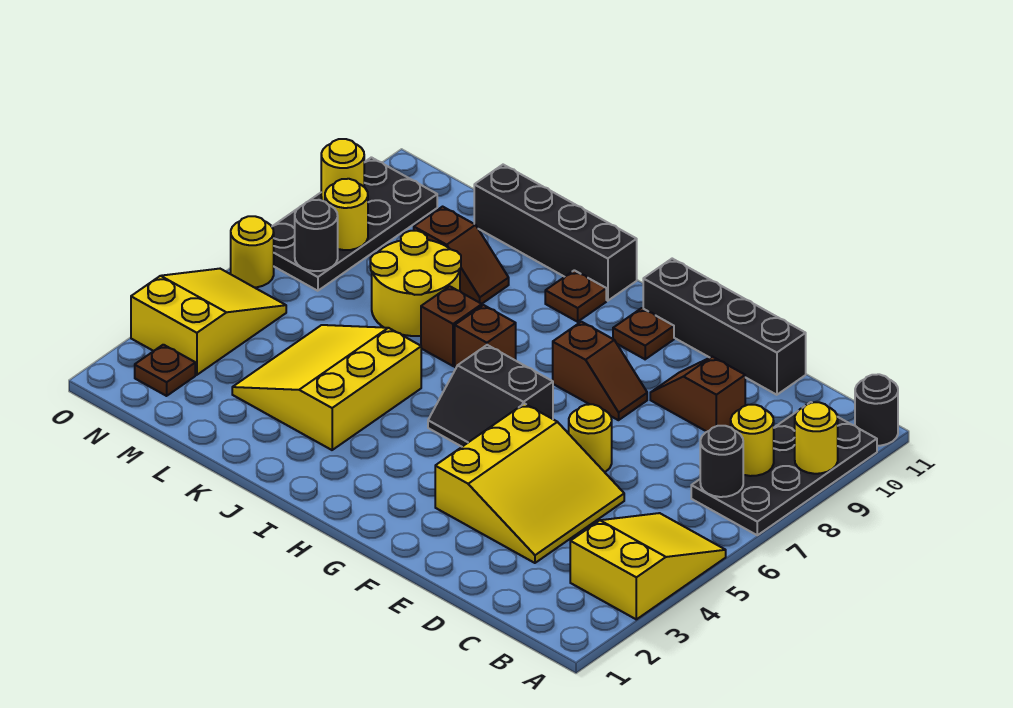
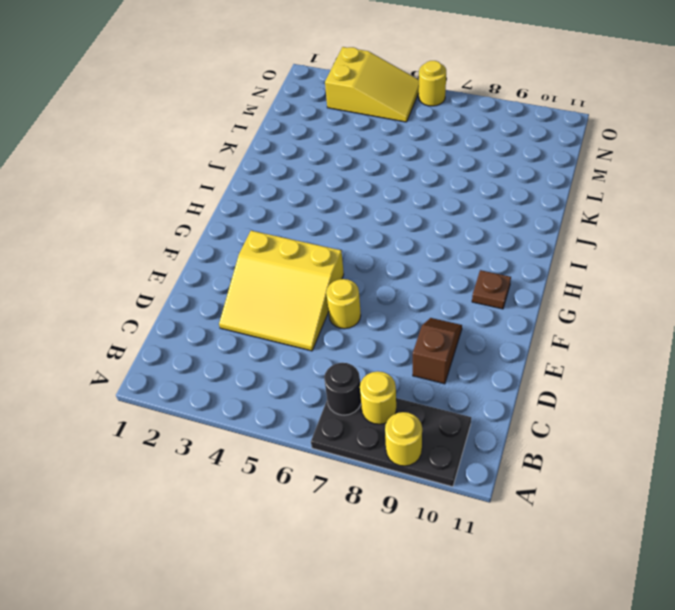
none -> yellow slope A3:B5 level 1 top 3
none -> black round brick A11 level 1
none -> black brick D11:G11 level 1

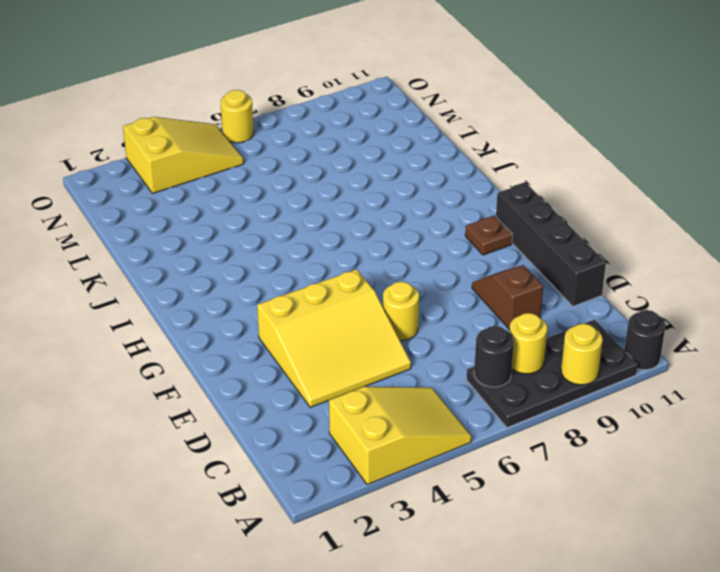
none -> brown slope F8:G8 level 1 top G
none -> black slope G5:H6 level 1 top 6
none -> brown brick I7 level 1

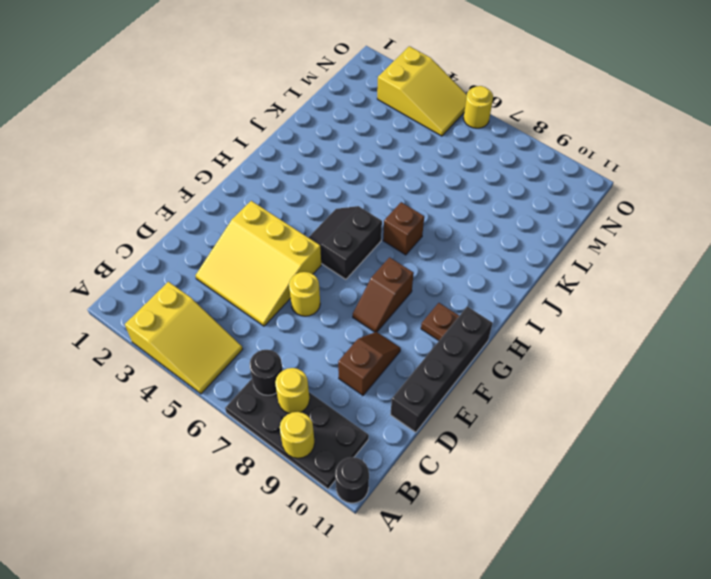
none -> brown plate I10 level 1
none -> black brick I11:L11 level 1
none -> yellow slope J3:L5 level 1 top J

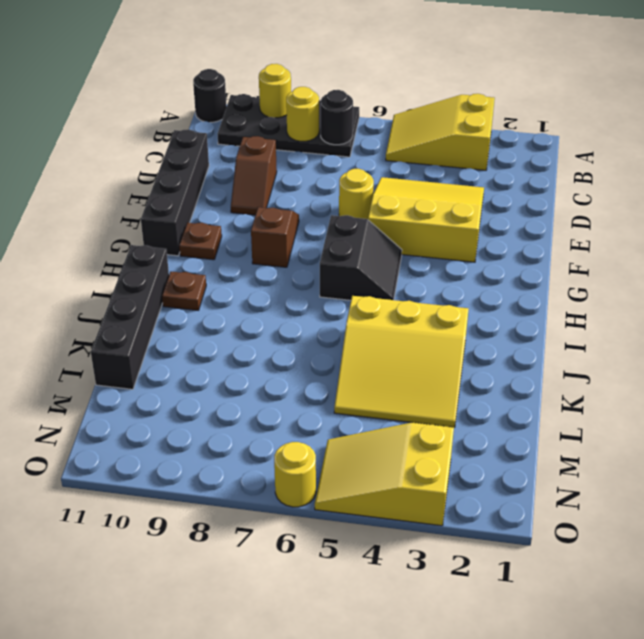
none -> brown brick I7 level 1
none -> brown brick J7 level 1
none -> yellow round brick K7:L8 level 1

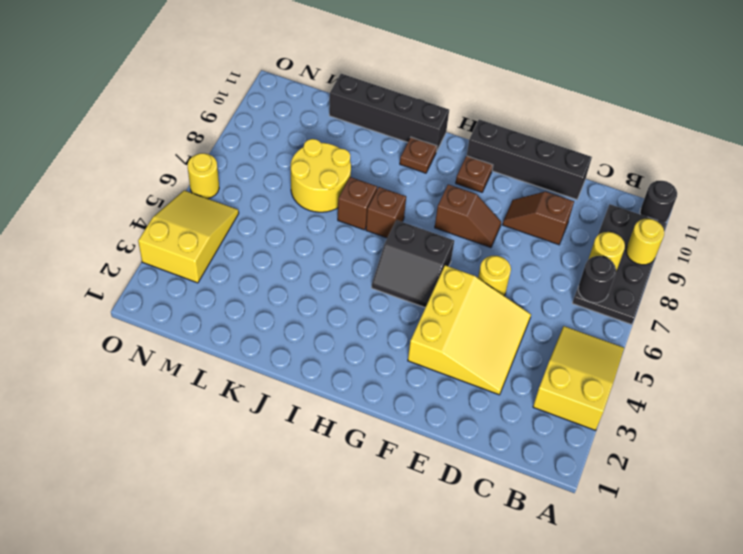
none -> yellow slope J3:L5 level 1 top J
none -> brown slope K9:L9 level 1 top L
none -> brown plate N2 level 1

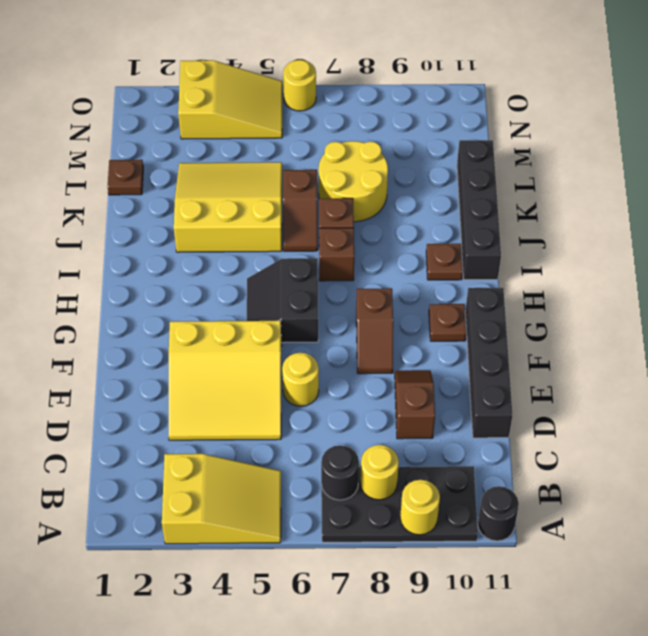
brown slope J6:K6 level 1 top K -> brown slope K9:L9 level 1 top L
brown plate L1 level 1 -> brown plate N2 level 1
none -> black plate N7:O10 level 1
none -> black round brick N7 level 2
none -> yellow round brick N8 level 2

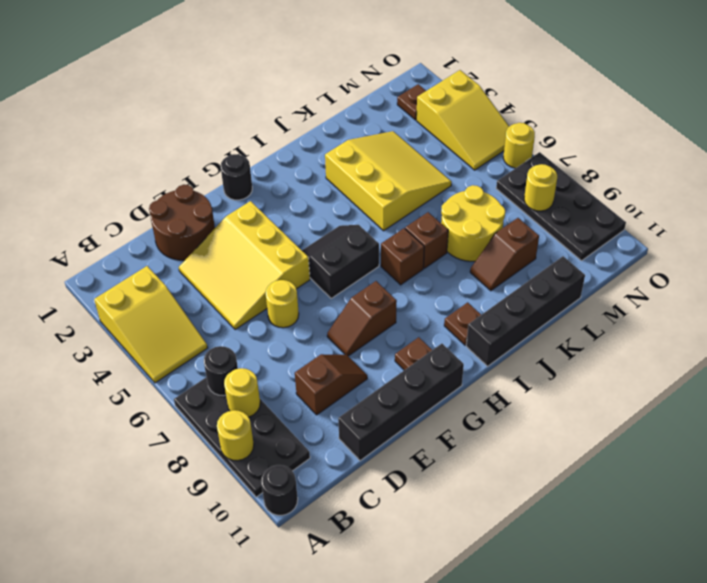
brown round brick D1:E2 level 1 -> none
black round brick G1 level 1 -> black round brick N7 level 2
none -> yellow round brick O9 level 2

